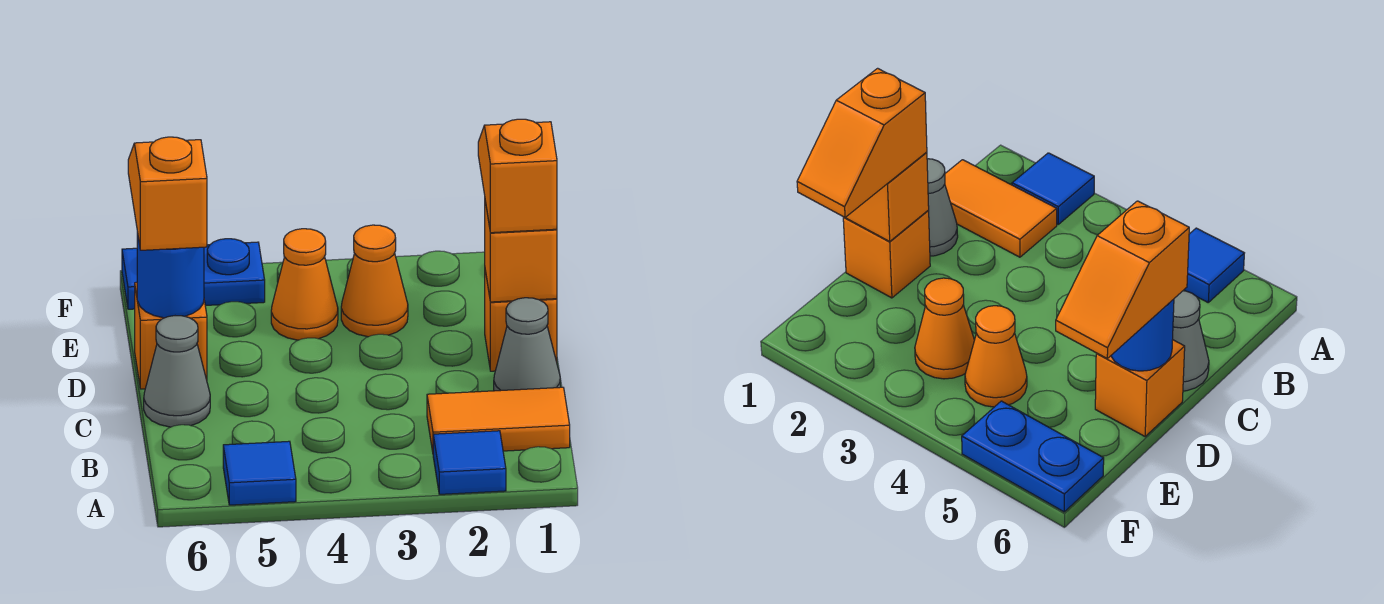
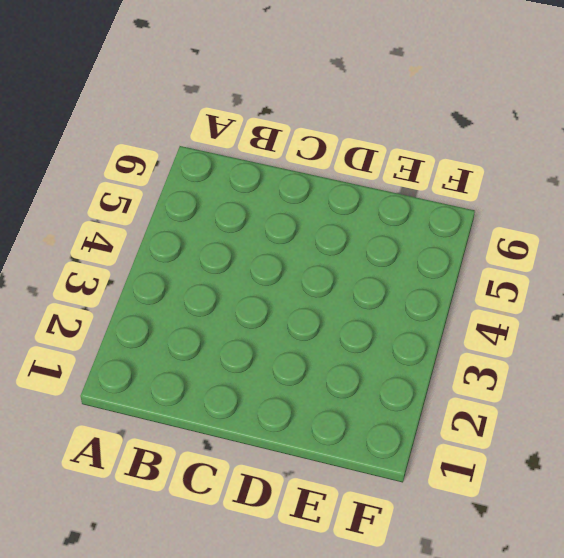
none -> blue tile A2 level 1
none -> blue tile A5 level 1
none -> orange tile B1:B2 level 1

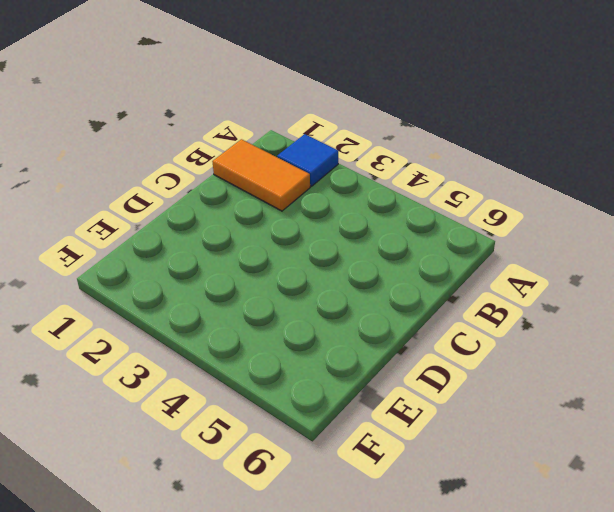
none -> blue tile A5 level 1
none -> grey cone C1 level 1
none -> grey cone C6 level 1

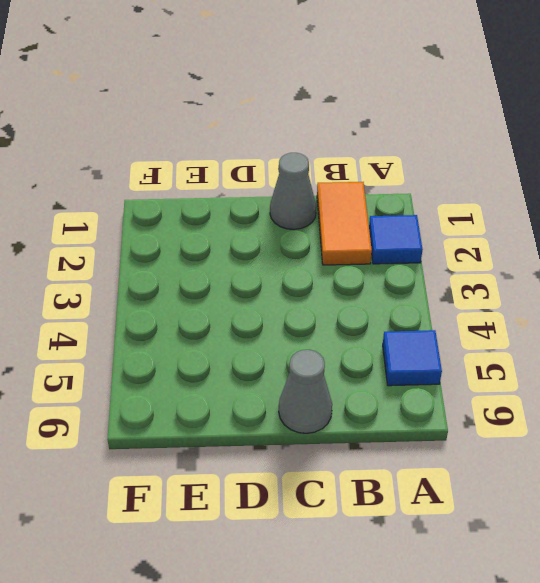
none -> orange brick D1 level 1
none -> orange brick D6 level 1
none -> orange cone E3 level 1

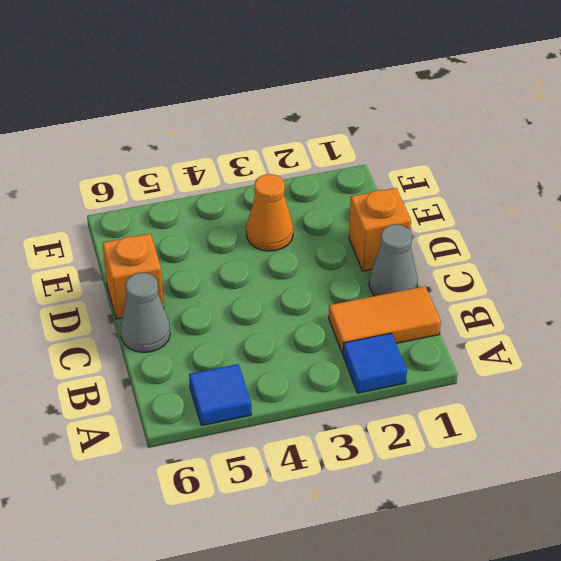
none -> orange cone E4 level 1
none -> blue plate F5:F6 level 1
none -> orange brick D1 level 2

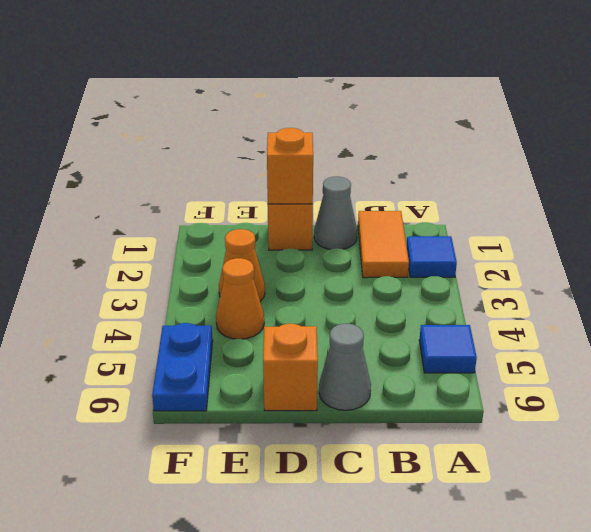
none -> blue round brick D6 level 2
none -> orange slope D1:E1 level 3 top D
none -> orange slope D6:E6 level 3 top D

